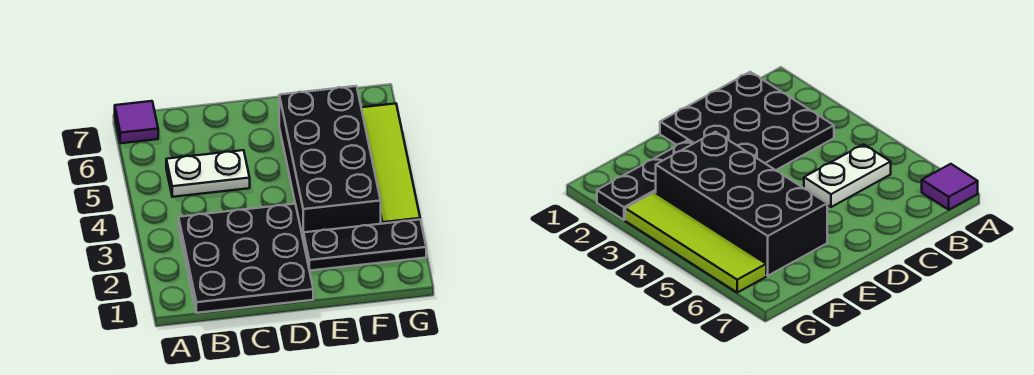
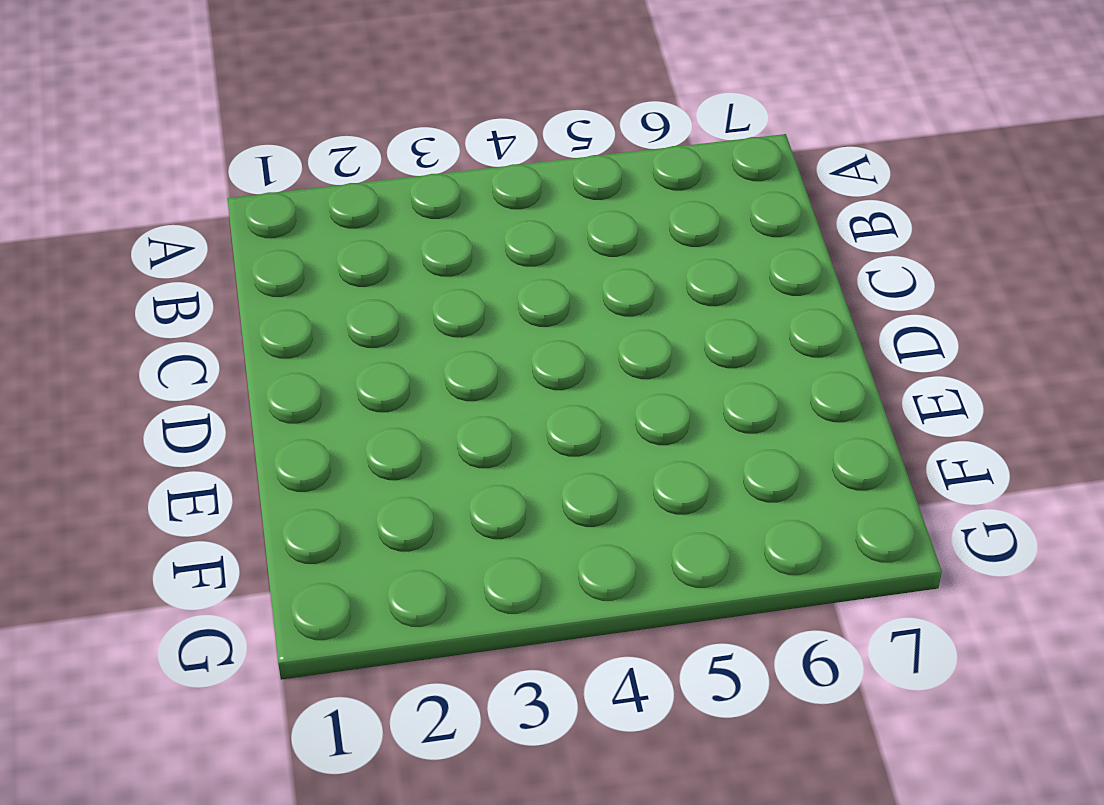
none -> purple tile A7 level 1
none -> black plate B1:D3 level 1

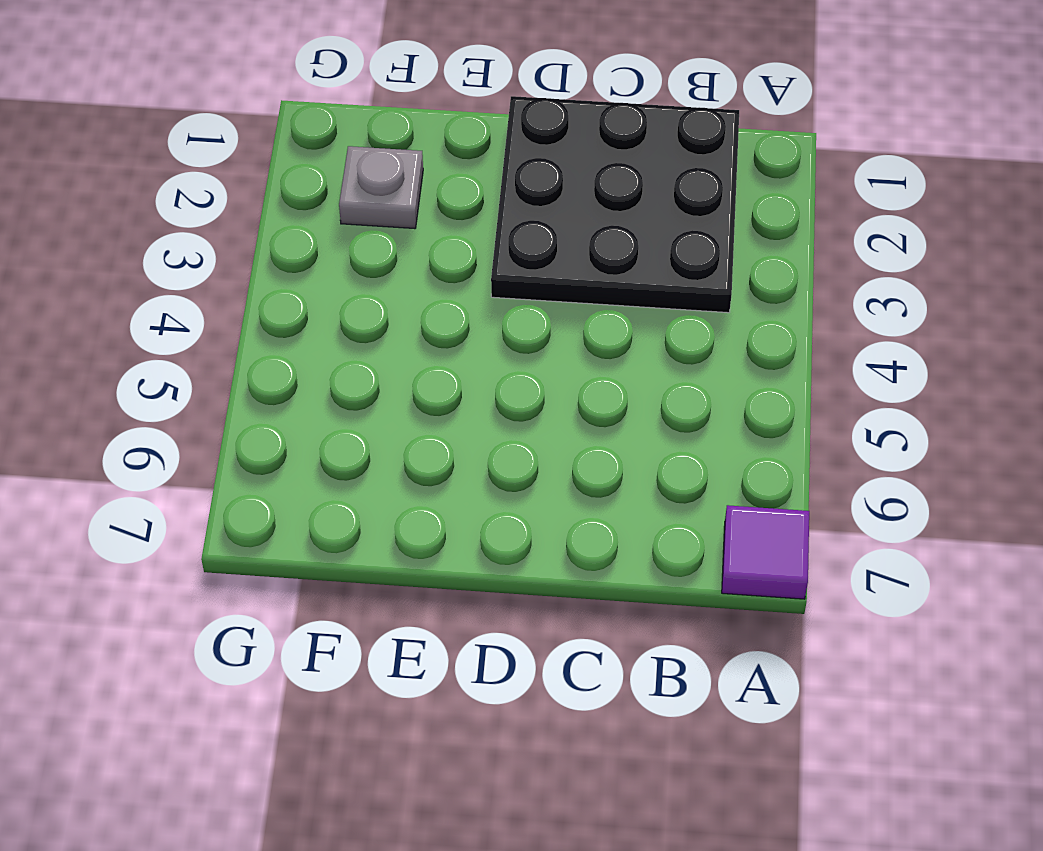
grey plate F2 level 1 -> black plate E2:G2 level 1
none -> white plate B5:C5 level 1
none -> black brick E3:F6 level 1

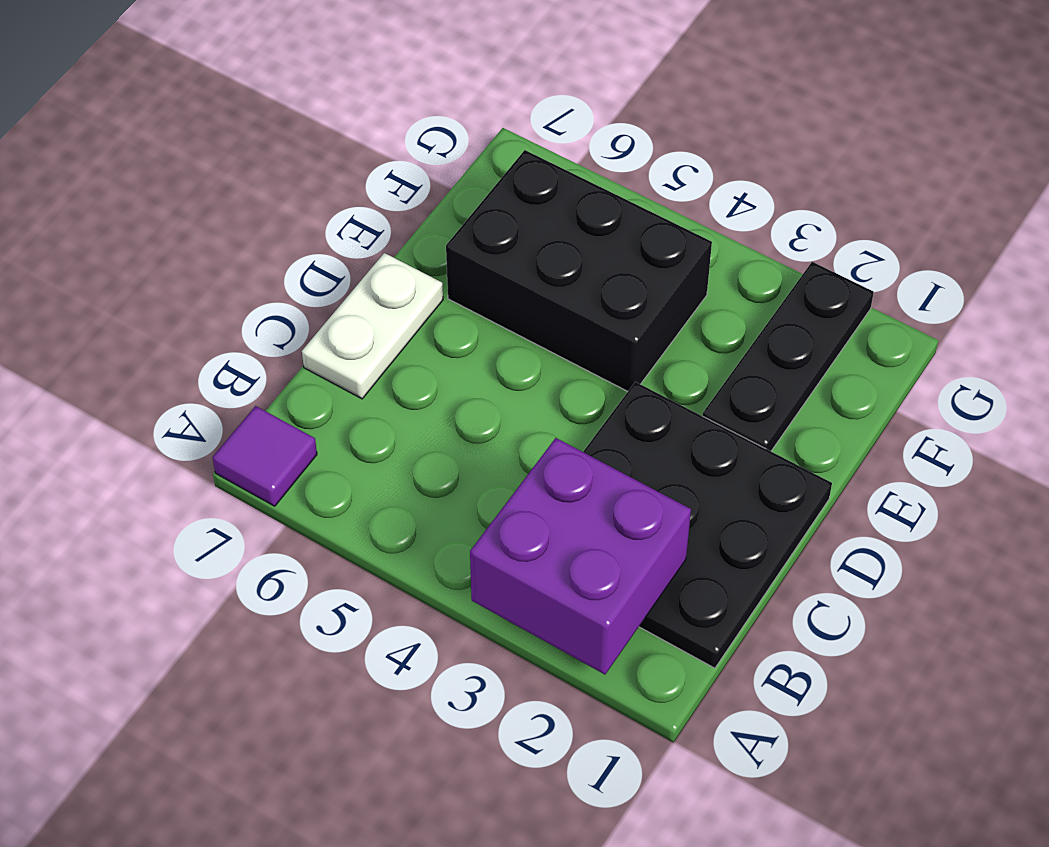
purple brick A2:B3 level 2 -> none
white plate C7:D7 level 1 -> white plate B5:C5 level 1
black brick E4:F6 level 1 -> black brick E3:F6 level 1
none -> lime tile G3:G6 level 1

